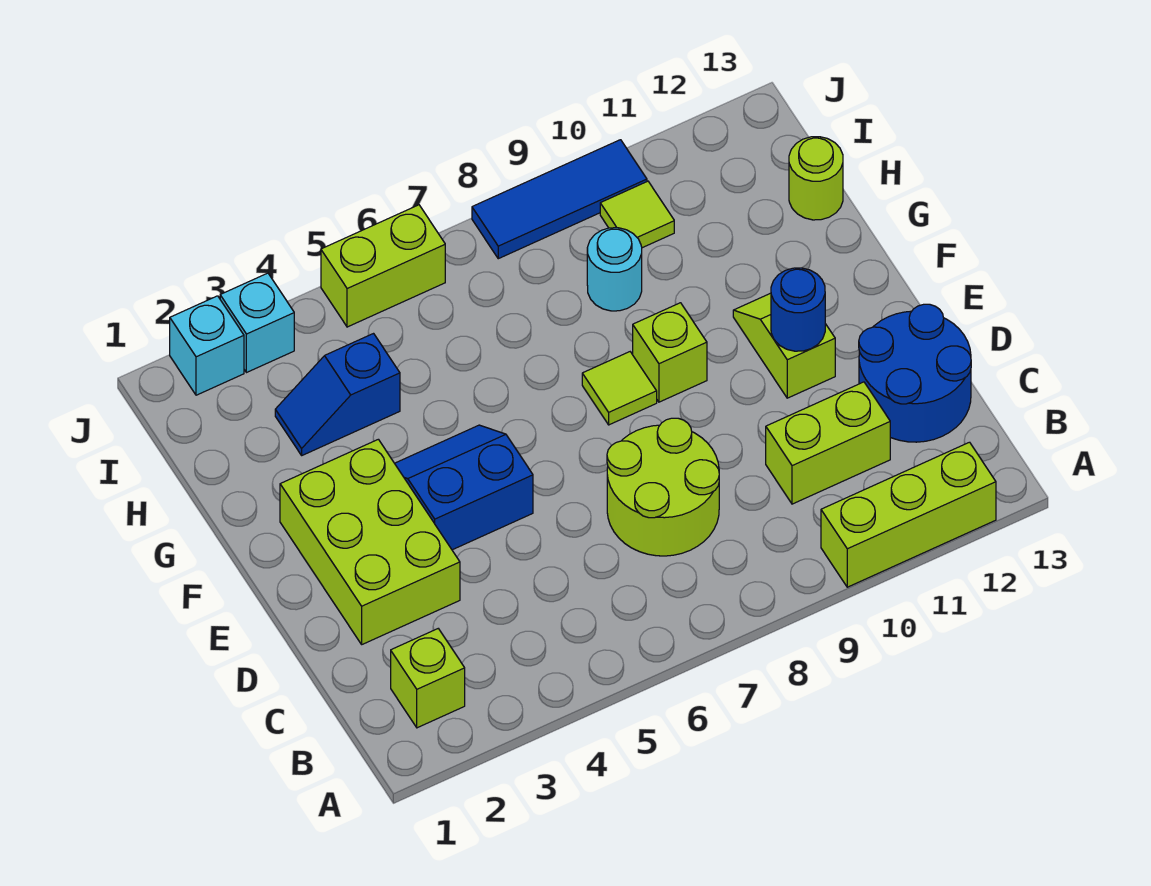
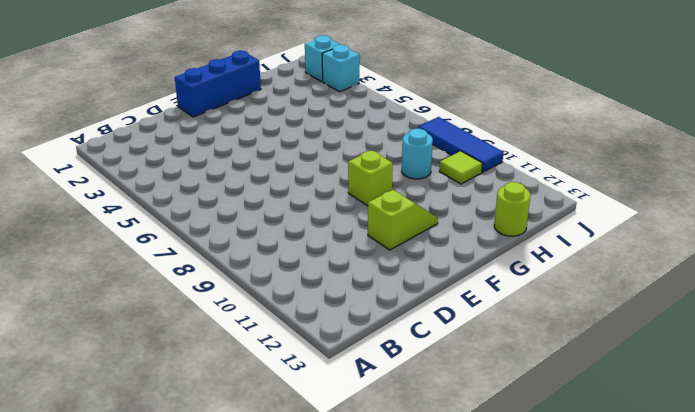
blue brick E1:G1 level 1 -> none
none -> lime brick A10:A12 level 1
none -> lime brick B2 level 1
none -> lime round brick C7:D8 level 1

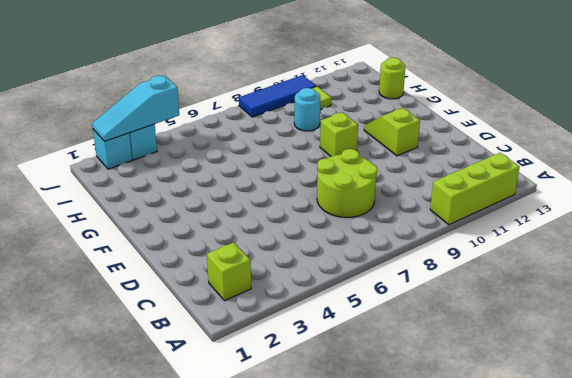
cyan slope J2:J4 level 2 top 4 -> none
none -> lime brick C10:C11 level 1
none -> blue round brick C12:D13 level 1
none -> lime brick D2:F3 level 1

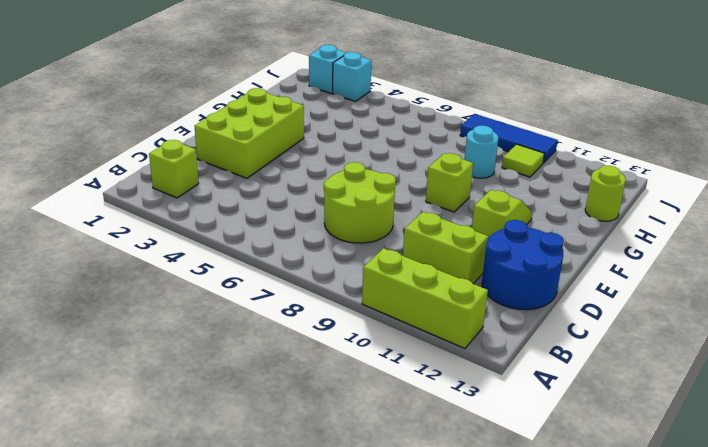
none -> blue slope E4:F5 level 1 top E
none -> lime tile F8 level 1
none -> blue slope H3:H4 level 1 top 4

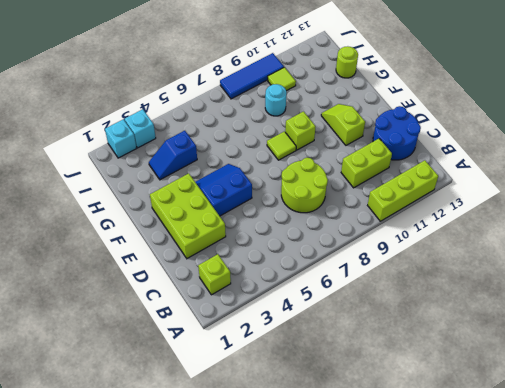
none -> lime brick J5:J6 level 1
none -> blue round brick E11 level 2

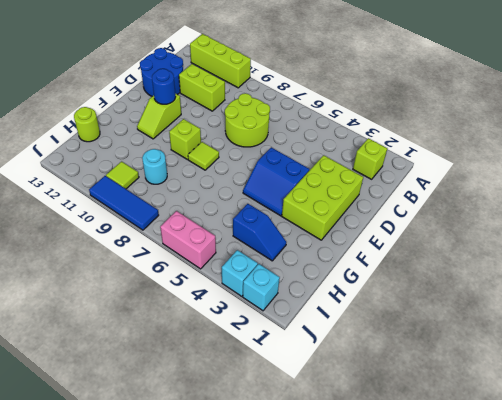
pink brick J5:J6 level 1 -> lime brick J5:J6 level 1

